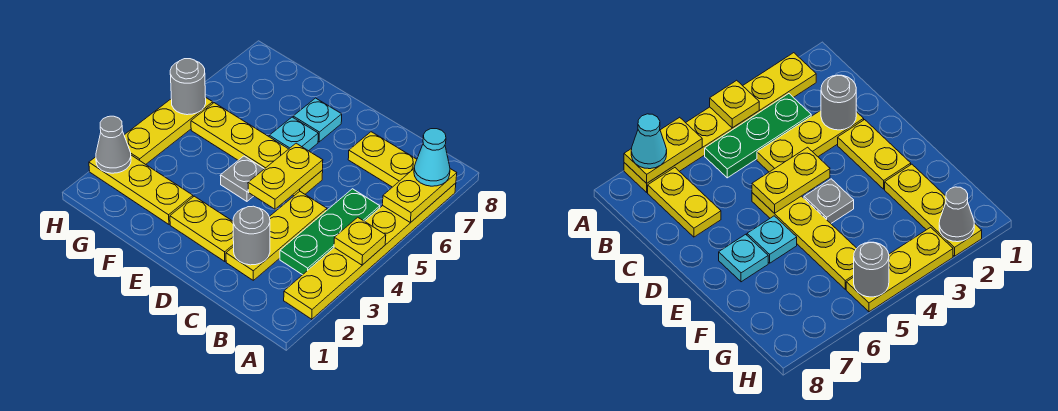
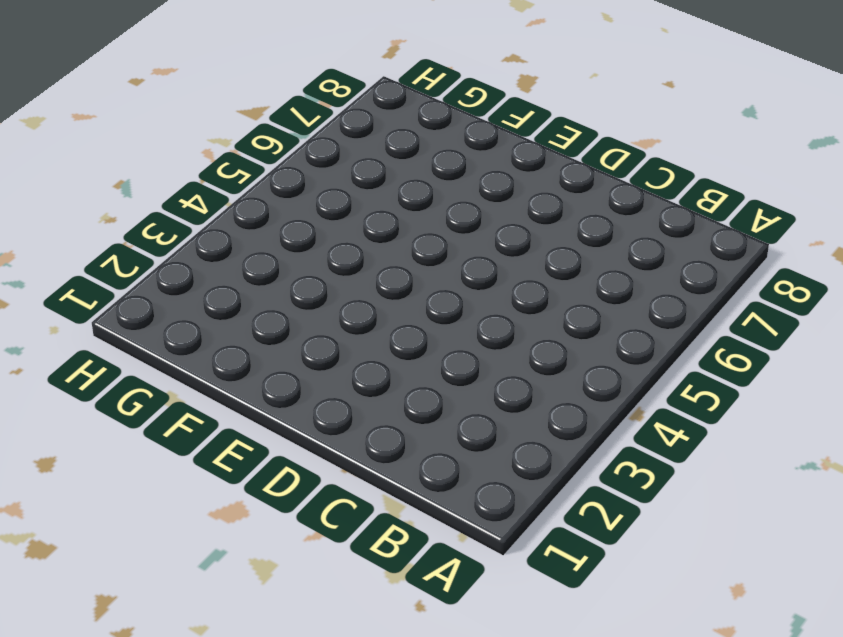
none -> yellow plate A2:A7 level 1
none -> green plate B3:B5 level 1
none -> yellow plate B7:C7 level 1

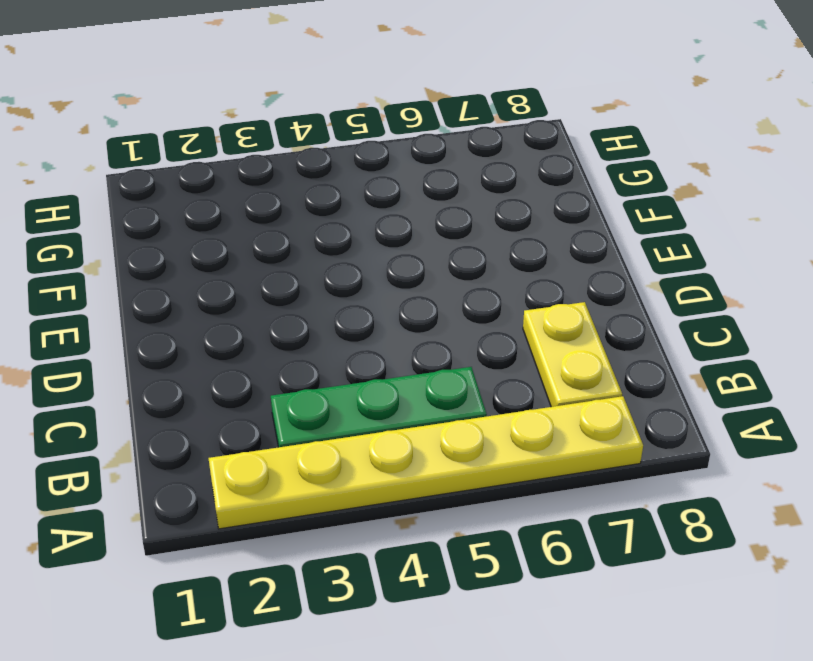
none -> yellow plate C2:C4 level 1
none -> yellow plate D2:E2 level 1
none -> yellow plate D5:G5 level 1

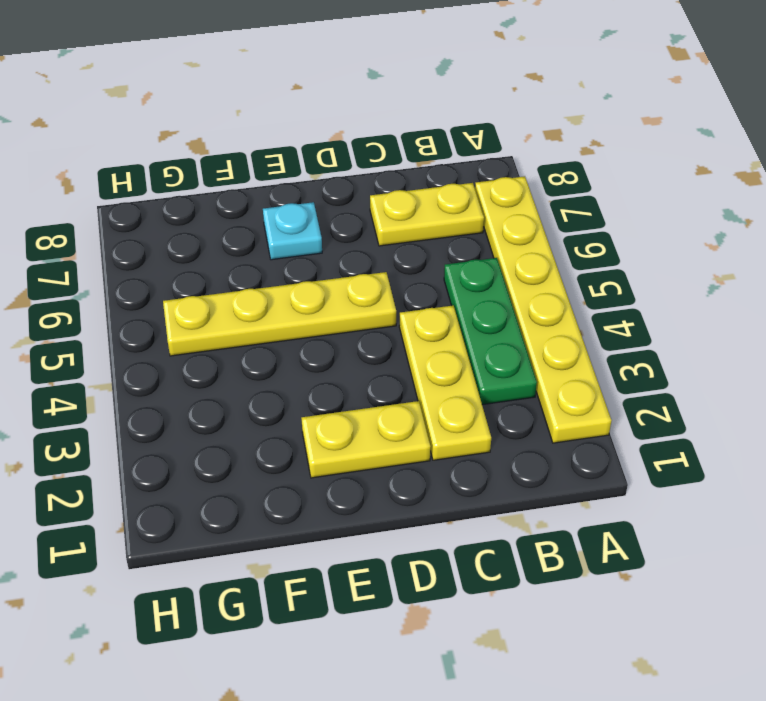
none -> grey plate E4 level 1
none -> cyan plate E6 level 1
none -> yellow plate F2:H2 level 1

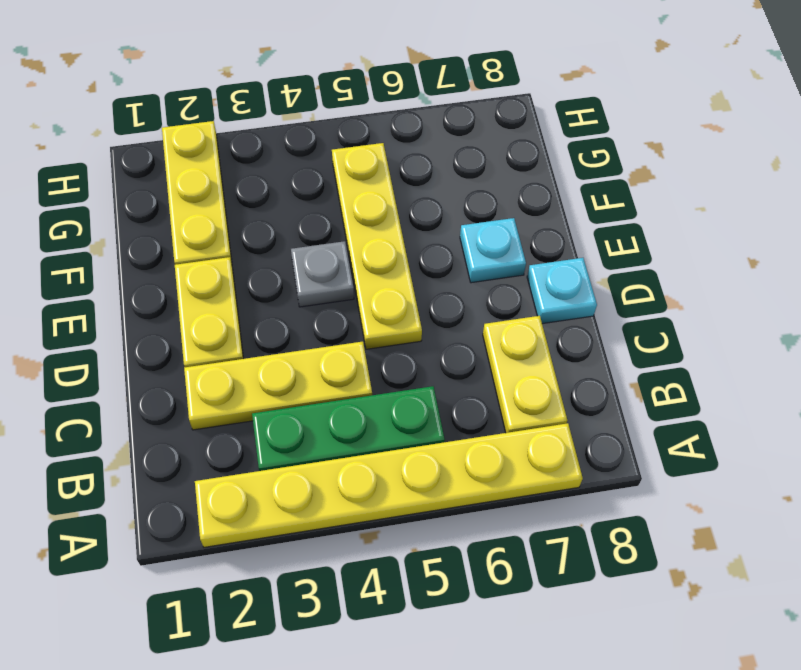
cyan plate D8 level 1 -> cyan plate E6 level 1
none -> yellow plate H3:H5 level 1
none -> yellow plate A4 level 2
none -> yellow plate A6:A7 level 2

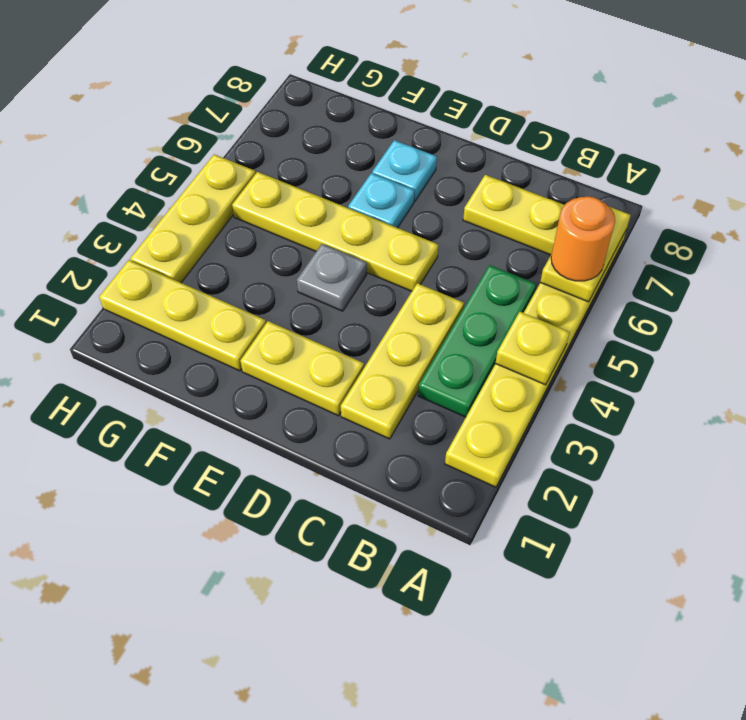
orange round brick A6 level 3 -> none
none -> grey round brick C2 level 2
none -> yellow plate D4:D5 level 2
none -> grey cone H2 level 2

